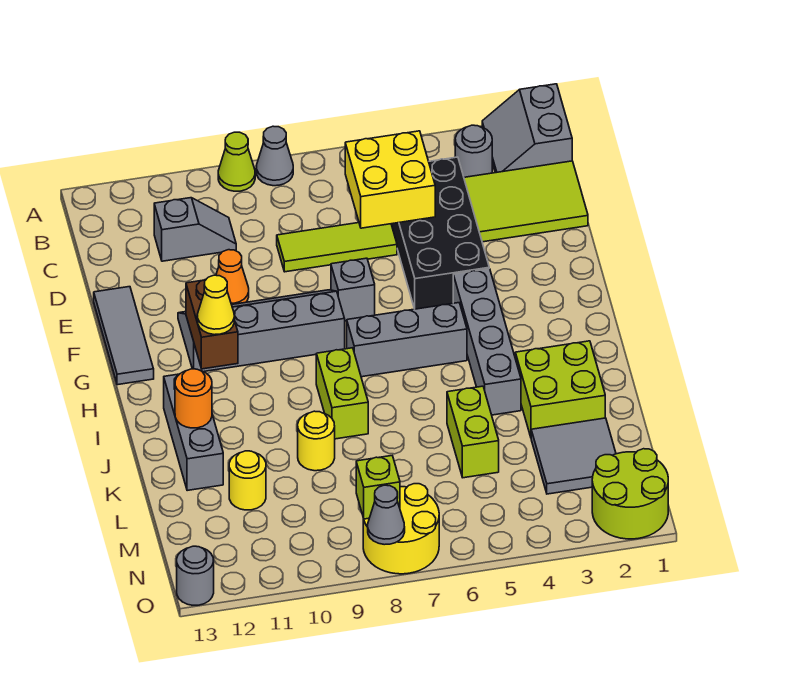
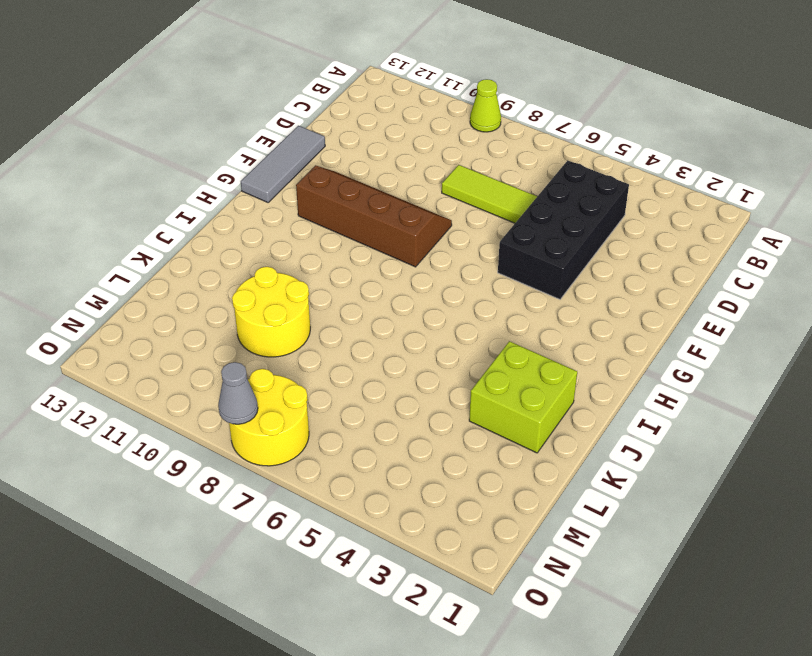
brown slope F8:G11 level 1 top G -> grey slope F8:G11 level 1 top G
yellow round brick K9:L10 level 1 -> yellow round brick K9 level 1
none -> grey slope A1:B2 level 1 top 1
none -> grey cone A8 level 1
none -> grey round brick B3 level 1
none -> lime tile C1:D3 level 1

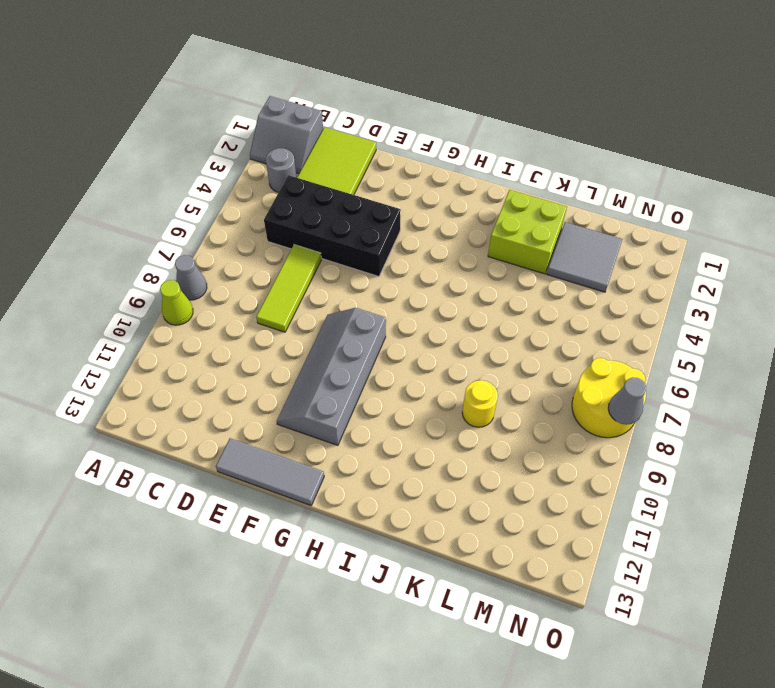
none -> grey slope C10:C11 level 1 top 11
none -> orange cone E10 level 1
none -> grey brick F7 level 1
none -> grey brick G4:J4 level 1

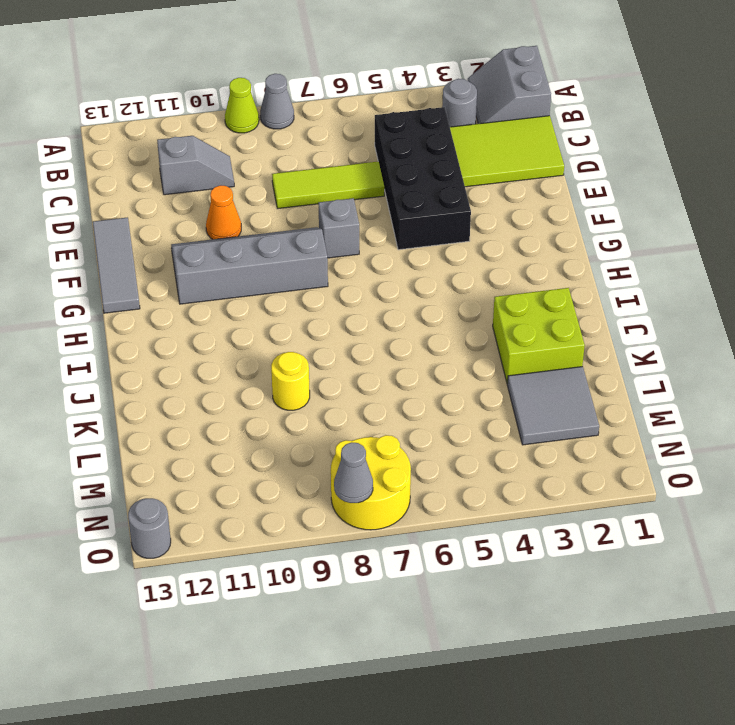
none -> grey brick G4:J4 level 1
none -> grey brick H5:H7 level 1
none -> lime brick I8:J8 level 1
none -> grey brick I12:K12 level 1

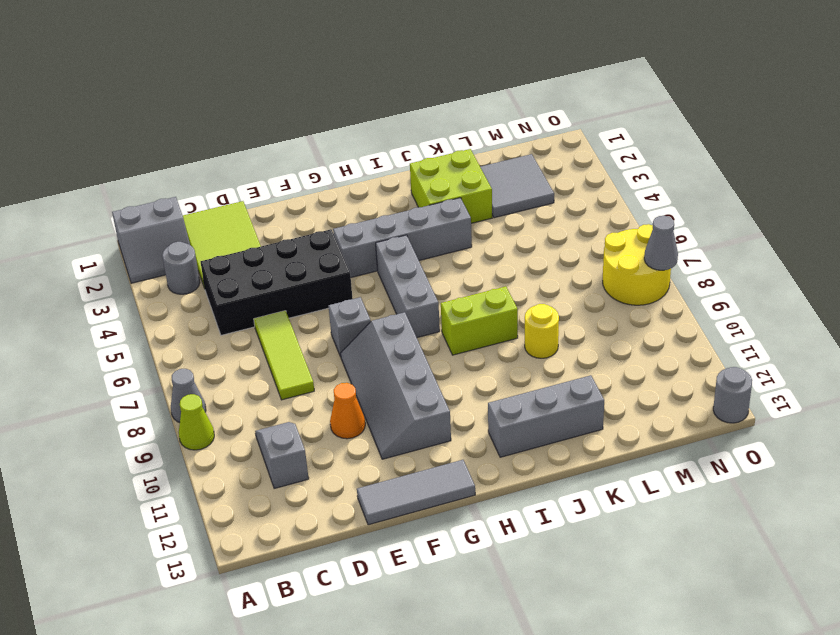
none -> lime brick K5:L5 level 1
none -> yellow round brick L11 level 1
none -> lime round brick N1:O2 level 1
none -> yellow brick C5:D6 level 2

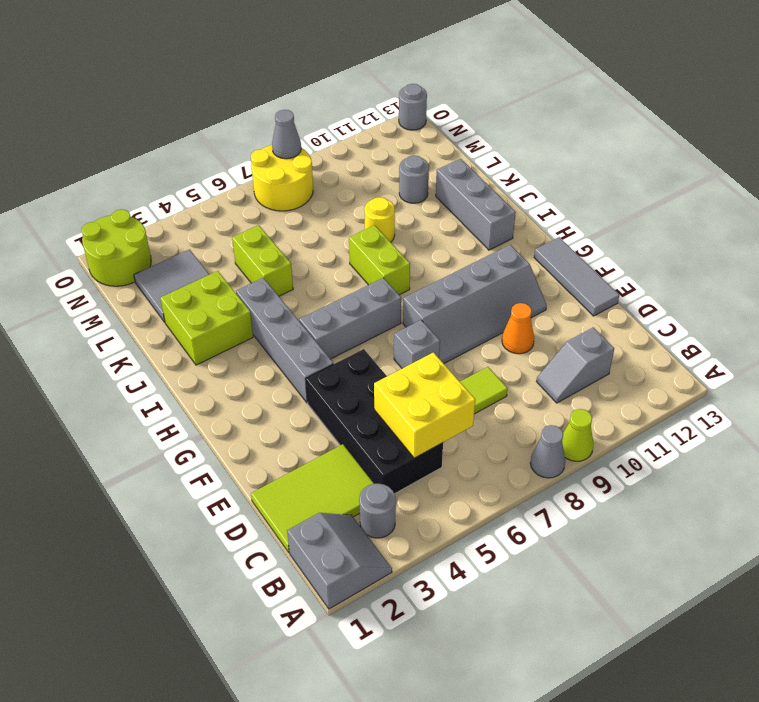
grey round brick L11 level 1 -> yellow round brick L11 level 1
none -> brown brick G11:H11 level 2
none -> orange round brick J12 level 2
none -> lime brick N8 level 2
none -> yellow cone H11 level 3

